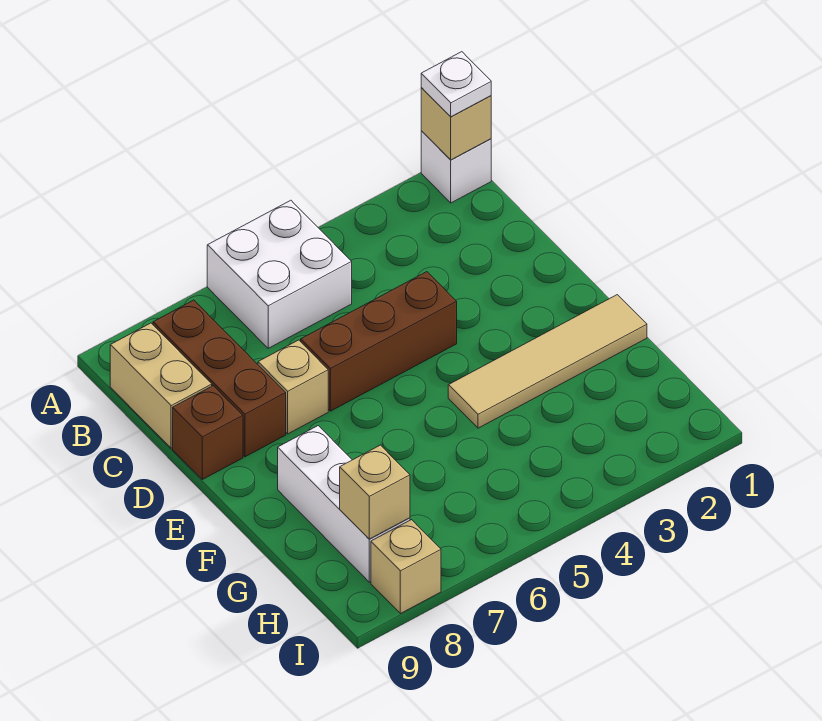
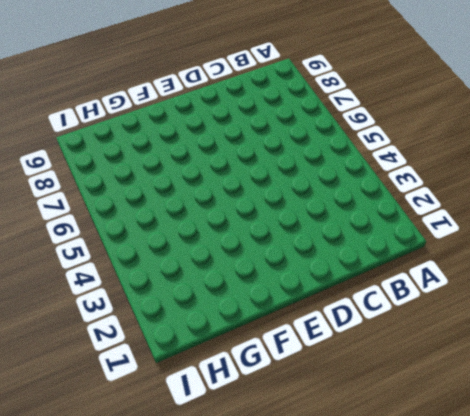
none -> white brick A1 level 1
none -> white brick A5:B6 level 1
none -> brown brick B8:D8 level 1

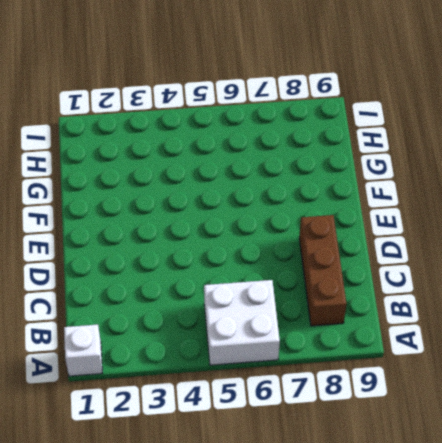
none -> tan brick B9:C9 level 1
none -> brown brick D4:D6 level 1
none -> tan brick D7 level 1

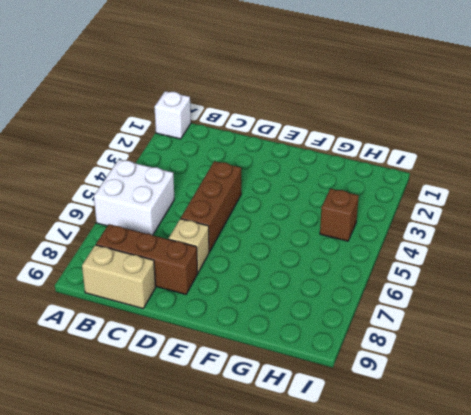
brown brick H4 level 1 -> brown brick D9 level 1
none -> tan tile F1:F4 level 1
none -> white brick F8:H8 level 1
none -> tan brick I8 level 1

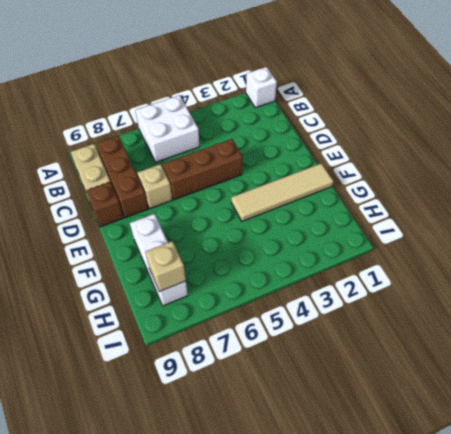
none -> tan brick I8 level 1
none -> tan brick A1 level 2
none -> white plate A1 level 3

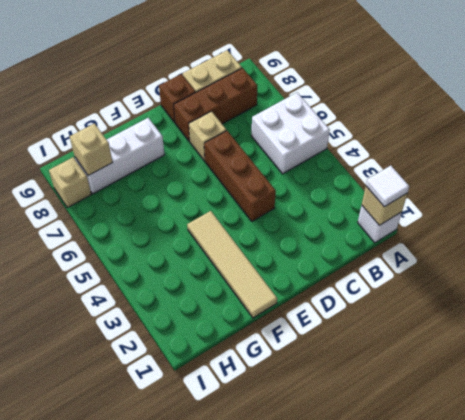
white tile A1 level 3 -> white plate A1 level 3

